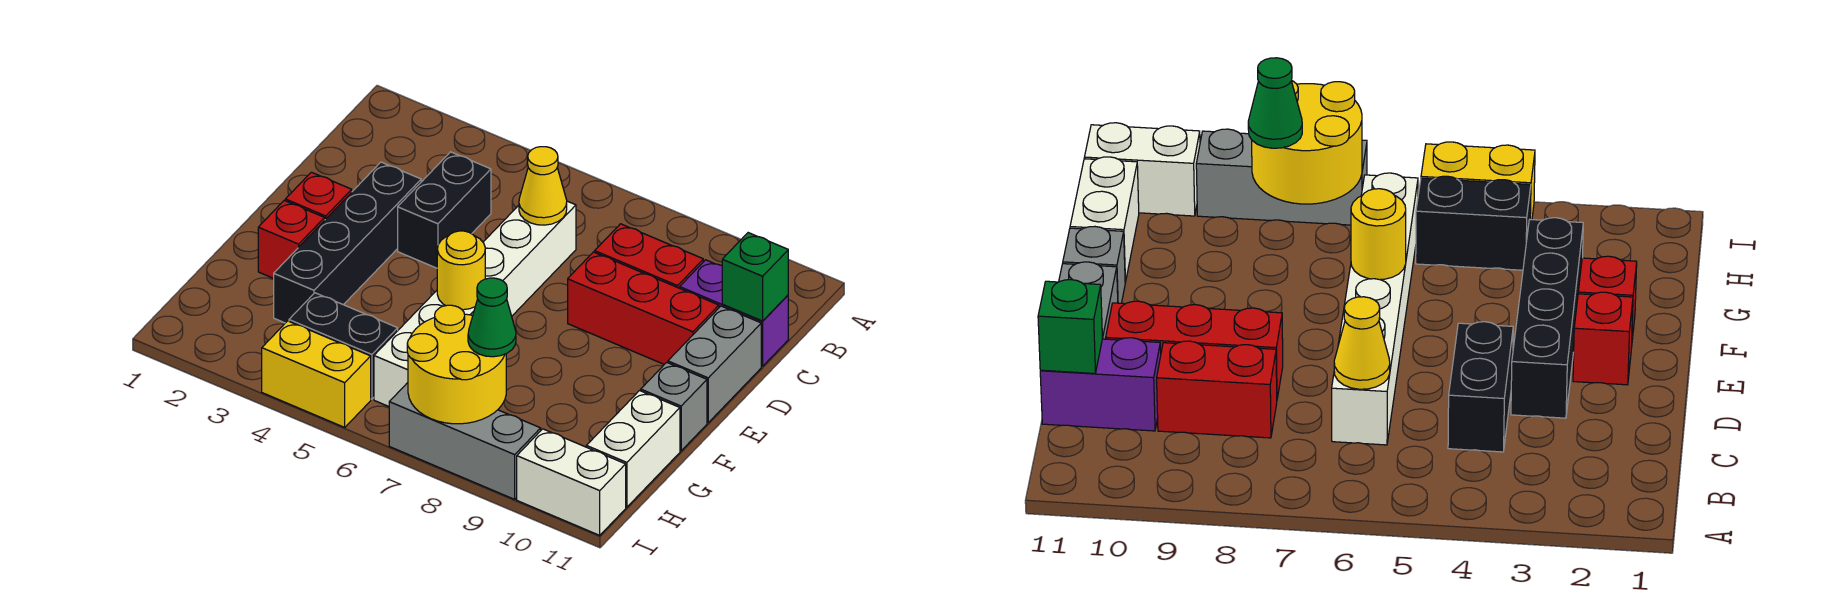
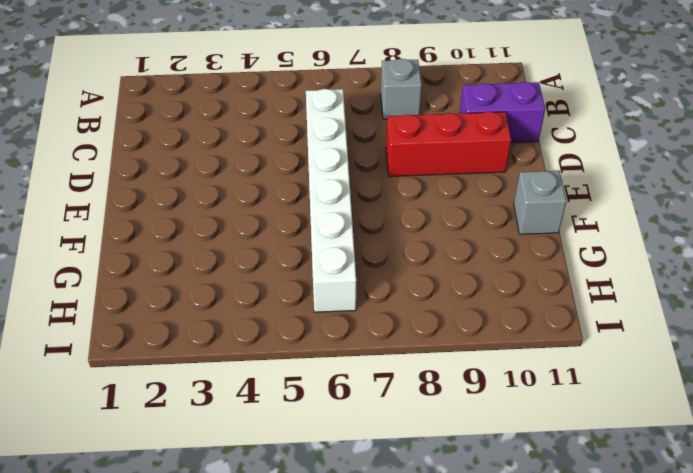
grey brick B8 level 1 -> none
none -> black brick C4:D4 level 1
none -> red brick C8:C9 level 1
none -> black brick D3:G3 level 1

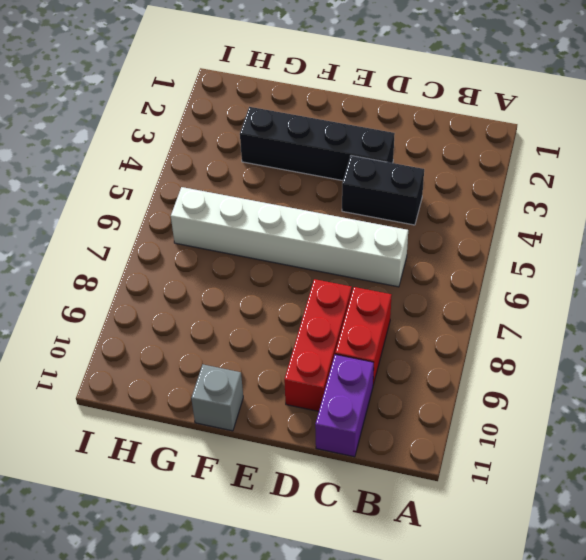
none -> grey brick D11:E11 level 1
none -> red brick E2 level 1
none -> red brick F2 level 1

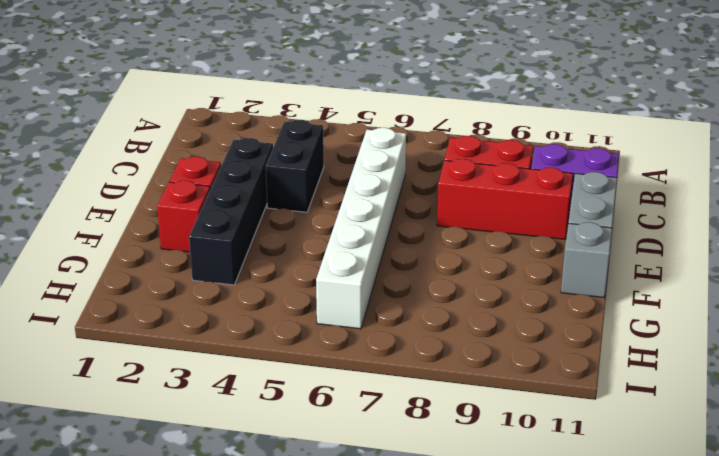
none -> white brick G11:H11 level 1
none -> black brick H4:H5 level 1
none -> yellow brick I4:I5 level 1

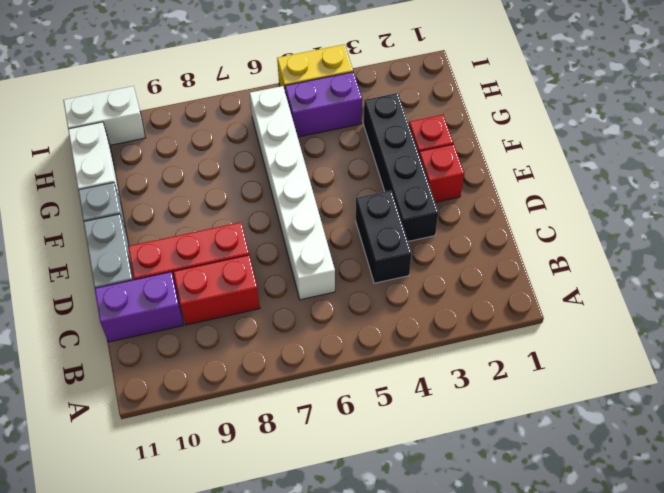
purple brick H4:H5 level 1 -> black brick H4:H5 level 1
none -> grey brick I7:I9 level 1
none -> yellow cone C6 level 2
none -> green brick C11 level 2

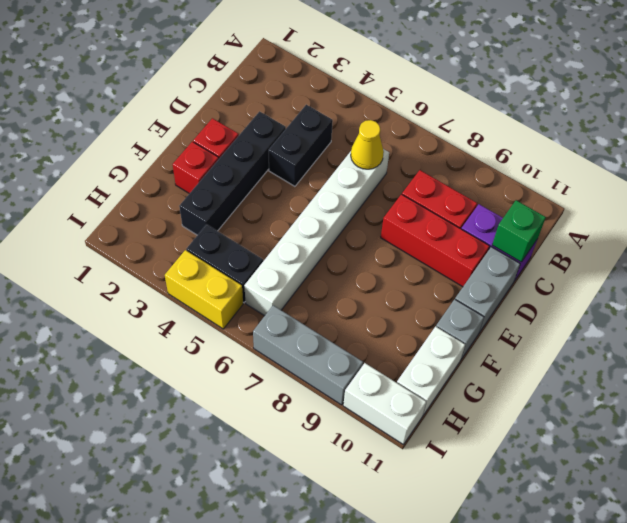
none -> yellow round brick F6 level 2
none -> yellow round brick H7:I8 level 2
none -> green cone H8 level 3

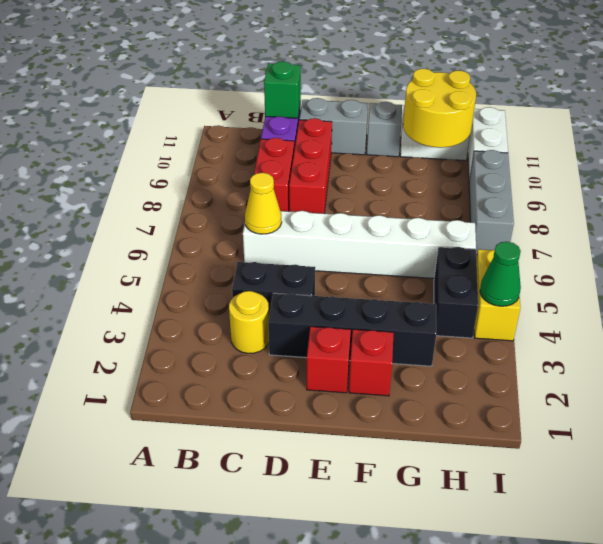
yellow round brick C3 level 1 -> yellow round brick F6 level 2
yellow round brick G10:H11 level 2 -> yellow round brick H7:I8 level 2
green cone I4 level 2 -> green cone H8 level 3

